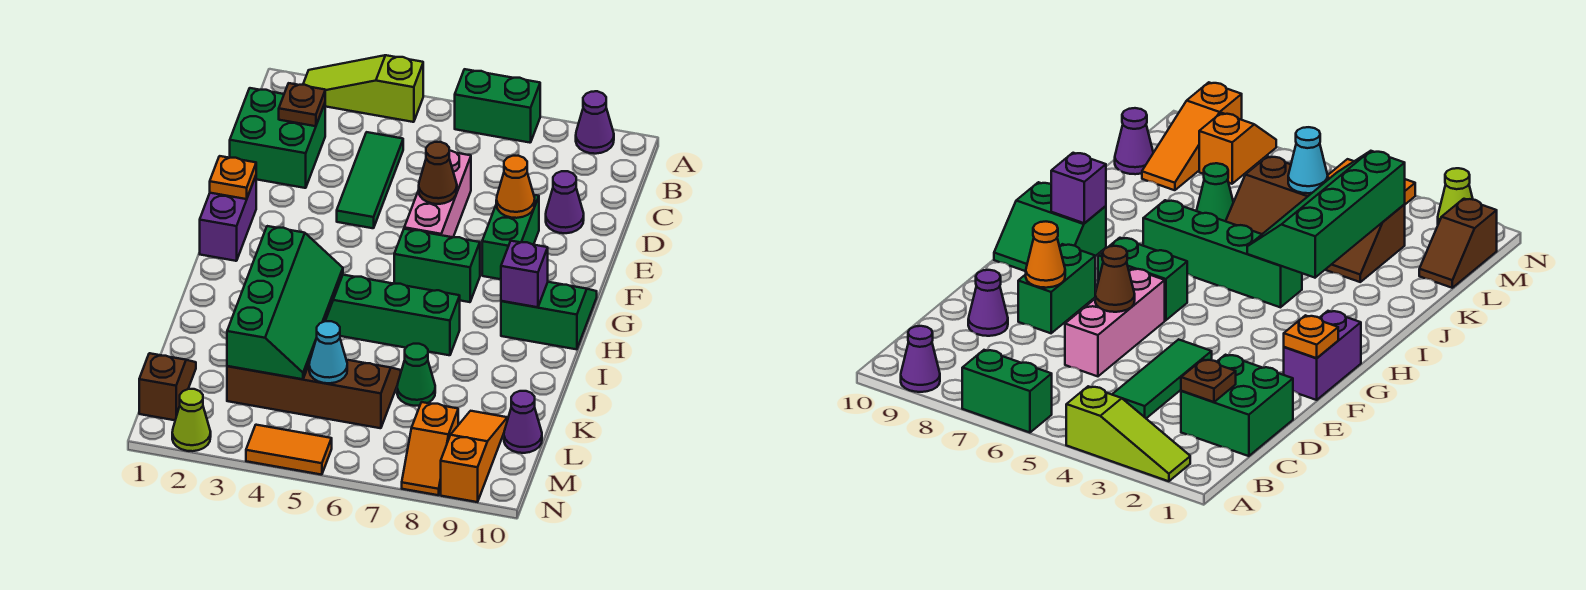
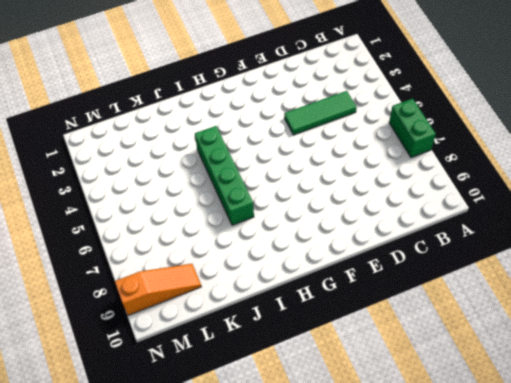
none -> lime slope A2:A4 level 1 top 4
none -> purple cone A9 level 1
none -> green brick C1:D2 level 1

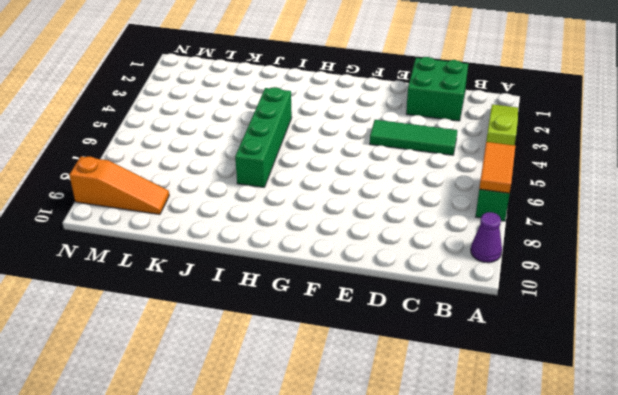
orange tile A6:A7 level 2 -> orange tile N4:N5 level 1
none -> pink brick D6:F6 level 1
none -> purple cone D9 level 1
none -> green brick E8:F8 level 1

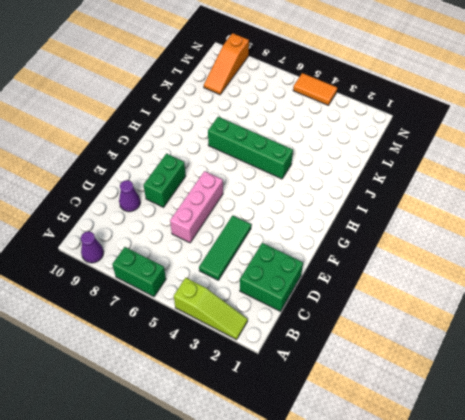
none -> purple brick F1:G1 level 1
none -> green brick G6:G7 level 1
none -> green slope G9:H10 level 1 top H

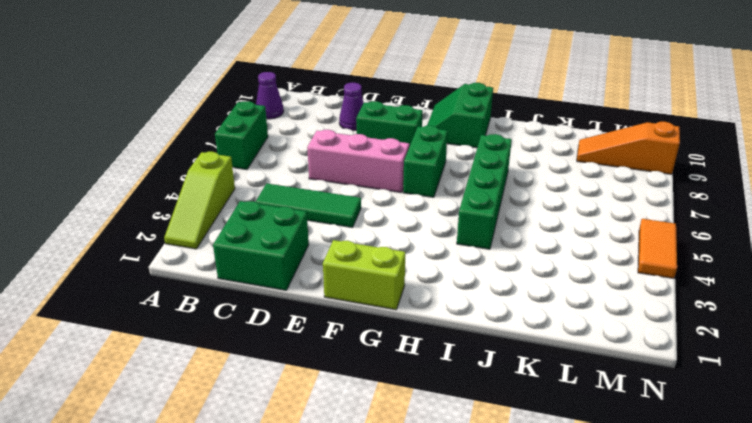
lime brick F1:G1 level 1 -> purple brick F1:G1 level 1
none -> brown slope K3:L6 level 1 top L
none -> green cone K7 level 1
none -> brown slope L1:M1 level 1 top M

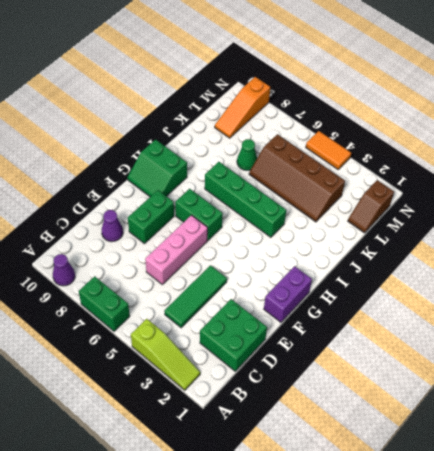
none -> purple cone L10 level 1
none -> orange slope M8:N8 level 1 top M
none -> lime cone N2 level 1

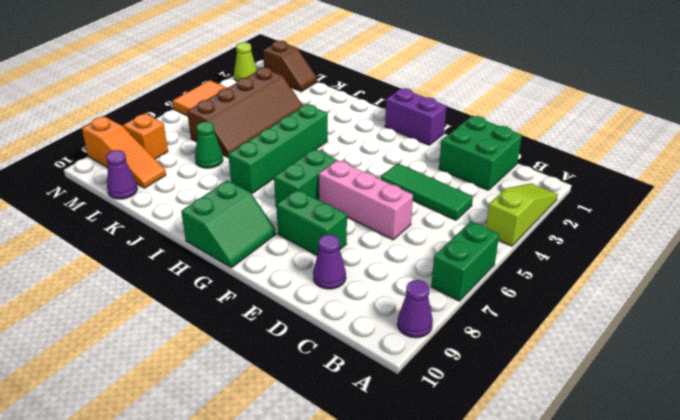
none -> brown plate C2 level 2
none -> brown cone E6 level 2
none -> orange cone E8 level 2

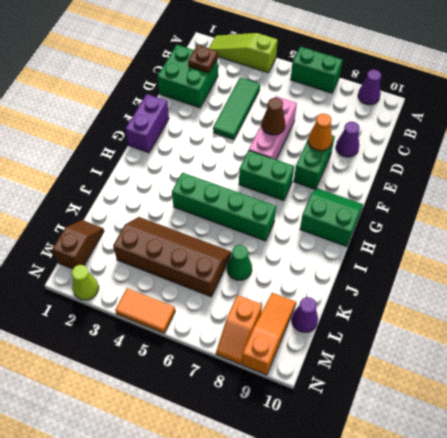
none -> orange plate F1 level 2
none -> purple brick H9 level 2
none -> green slope I3:L4 level 2 top 3

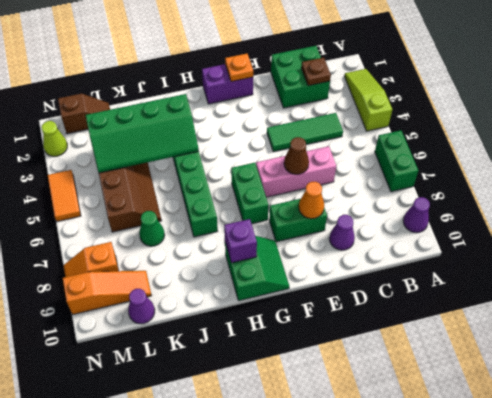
none -> cyan cone L5 level 2

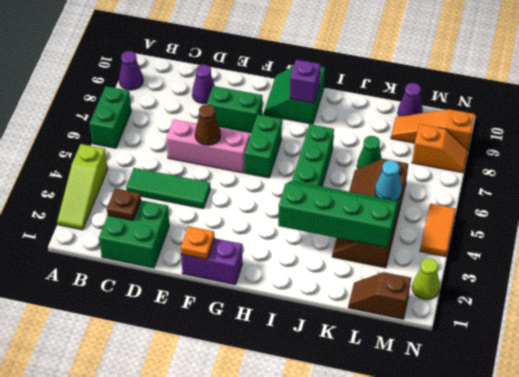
none -> orange cone E8 level 2

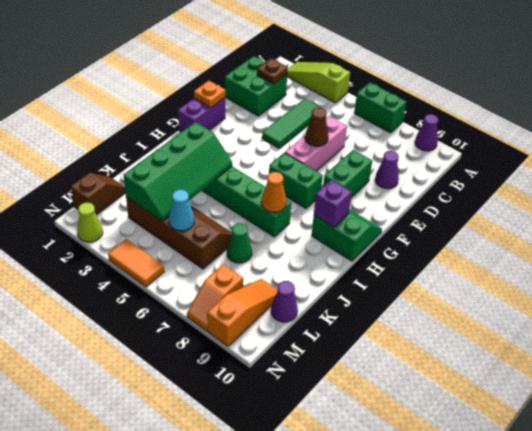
orange cone I7 level 2 -> orange cone E8 level 2

